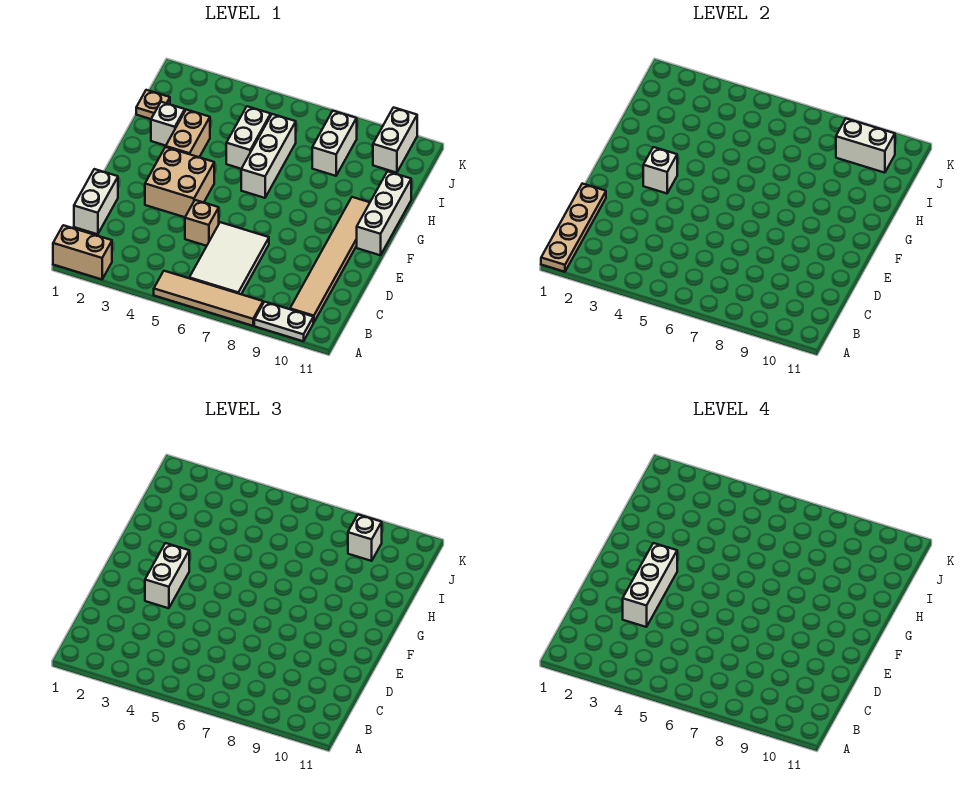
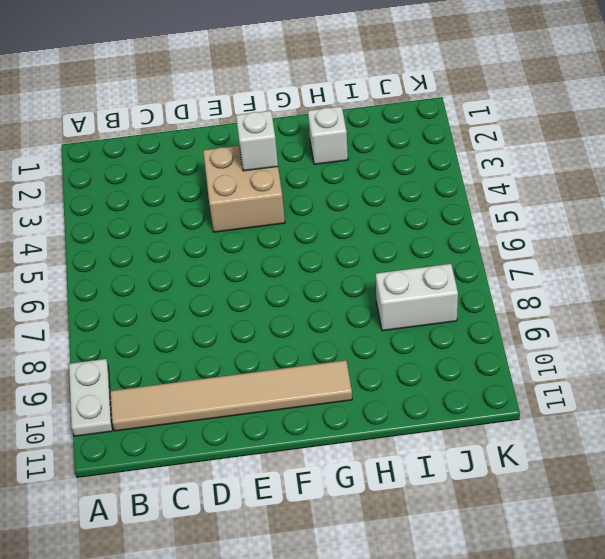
none -> tan brick A1:A2 level 1
none -> tan tile A5:A8 level 1
none -> white tile B6:D7 level 1

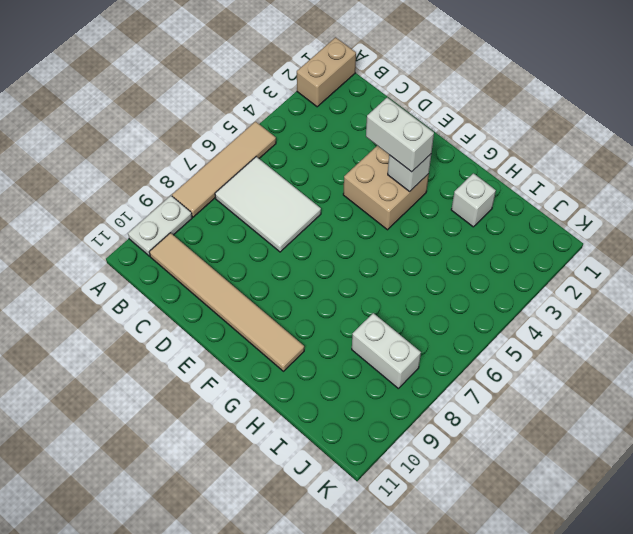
none -> white brick C1:D1 level 1
none -> tan brick D5 level 1
none -> white brick F11:H11 level 1

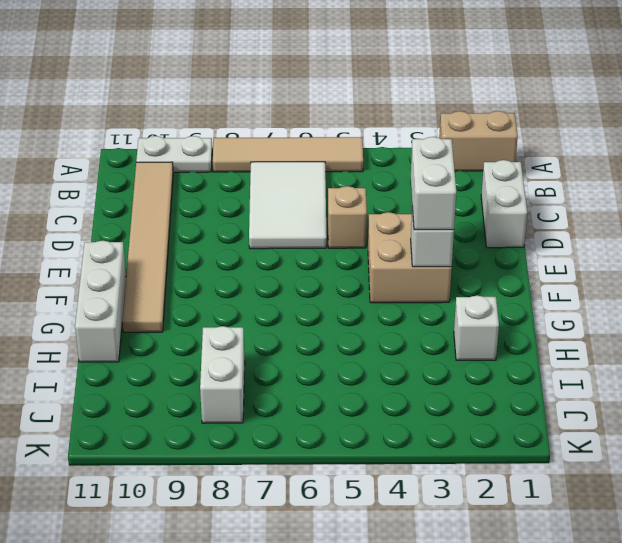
none -> tan brick G3:H3 level 1
none -> white brick G6:I6 level 1
none -> white brick H5:I5 level 1

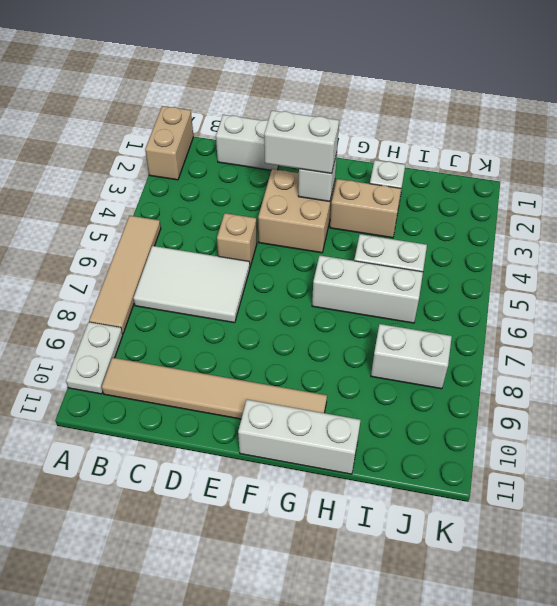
none -> tan plate I1 level 1
none -> white brick J10:K10 level 1
none -> tan plate A1:D1 level 2

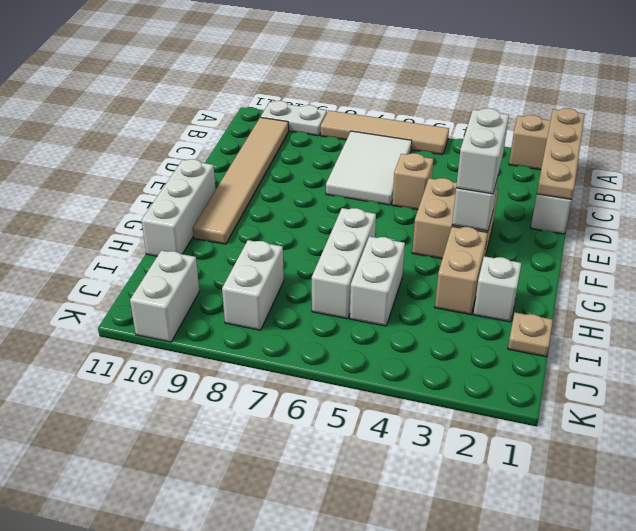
none -> white brick J9:J10 level 2
none -> white brick J9 level 3
none -> white brick D3:F3 level 4

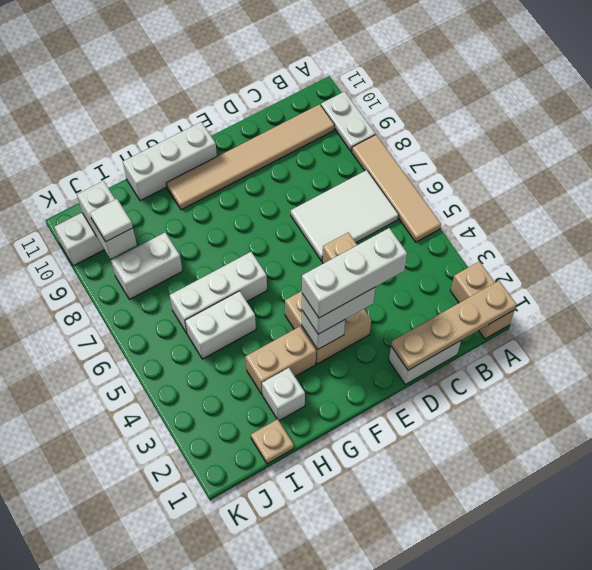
white tile J9 level 3 -> white brick J9 level 3

